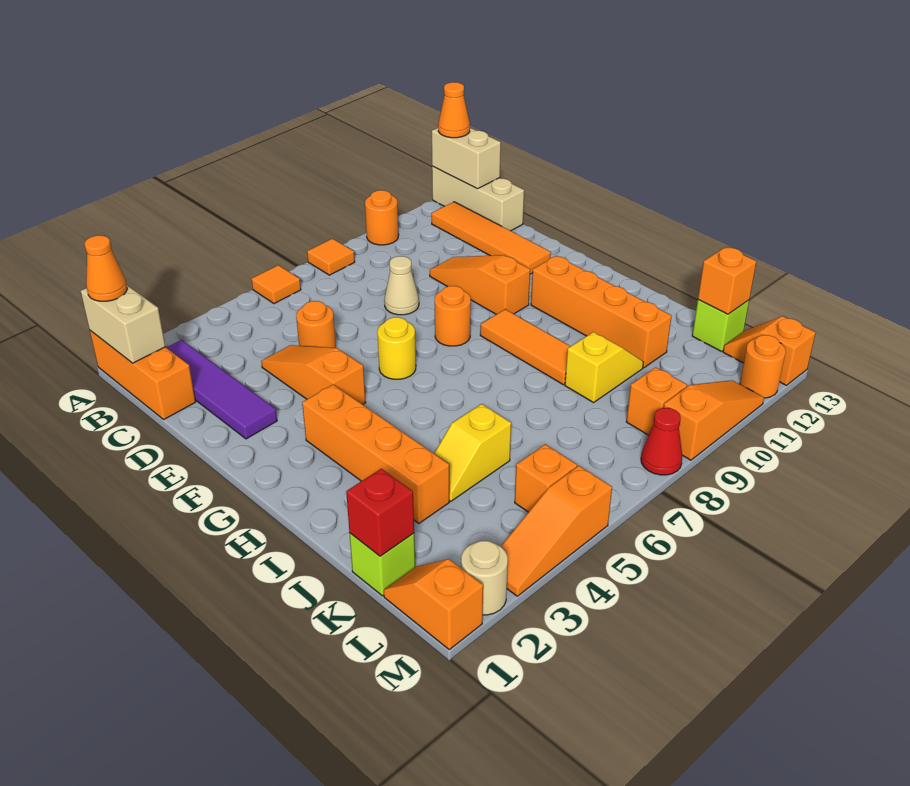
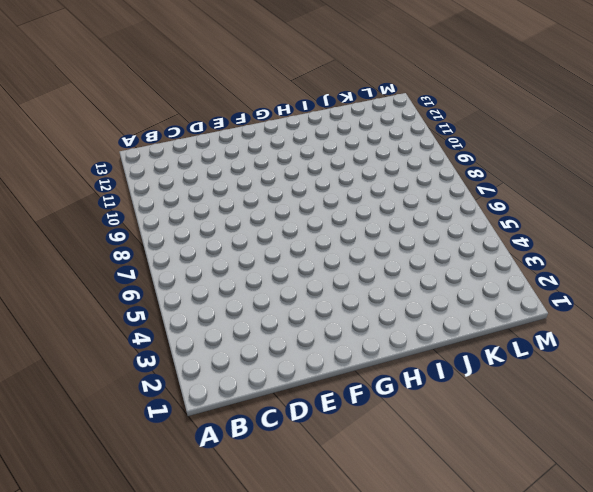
none -> orange brick A1:C1 level 1
none -> orange tile A6 level 1
none -> orange tile A8 level 1
none -> orange round brick A10 level 1

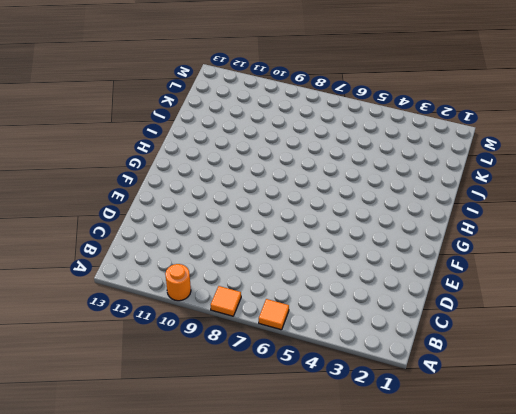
none -> orange brick A1:C1 level 1
none -> tan brick A13:C13 level 1
none -> purple tile B2:E2 level 1
none -> orange tile B12:E12 level 1

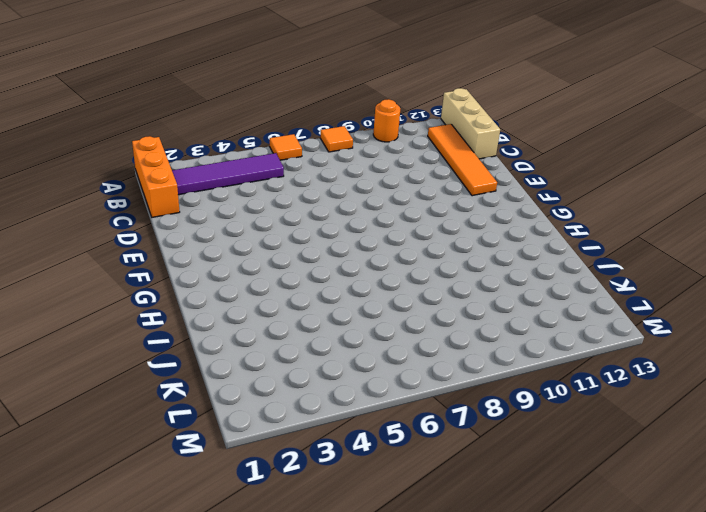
purple tile B2:B5 level 1 -> purple tile B2:E2 level 1
none -> orange slope D4:F4 level 1 top F
none -> orange round brick D5 level 1
none -> tan cone D8 level 1
none -> orange slope D10:F10 level 1 top F

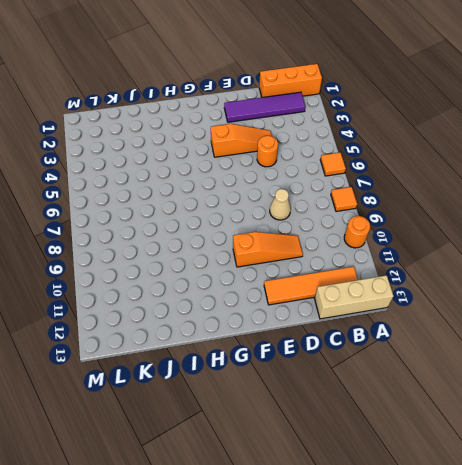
none -> yellow round brick F6 level 1
none -> orange round brick F8 level 1
none -> orange brick G3:J3 level 1
none -> orange tile G9:I9 level 1

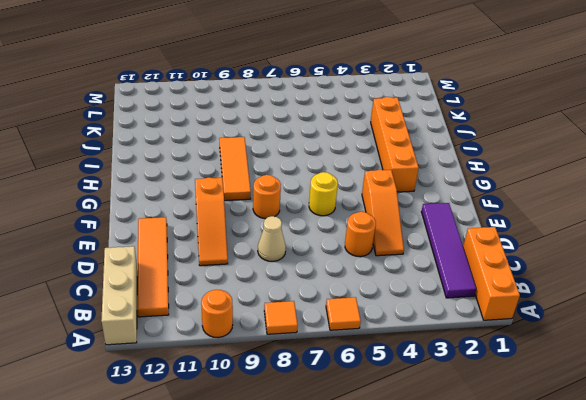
none -> orange brick G11:J11 level 1
none -> yellow slope J4:J5 level 1 top 5
none -> yellow slope J9:J10 level 1 top 9
none -> lime brick K1 level 1

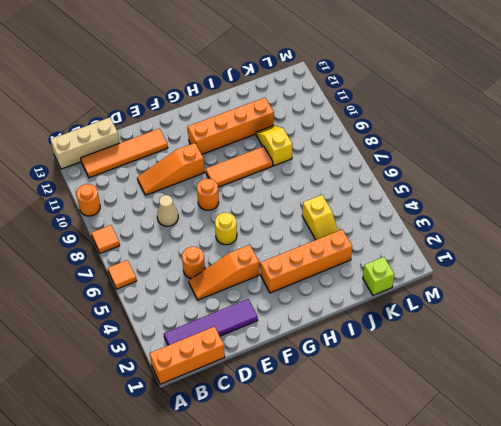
none -> lime brick K13 level 1
none -> orange slope L1:M1 level 1 top M
none -> orange brick L5 level 1
none -> orange brick L9 level 1

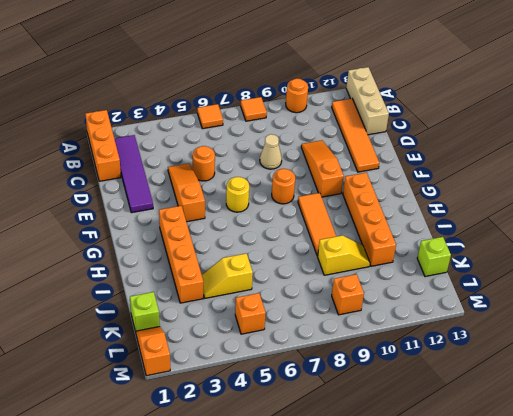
none -> orange slope L13:M13 level 1 top M
none -> tan round brick M2 level 1
none -> orange slope M3:M5 level 1 top 5
none -> red cone M8 level 1

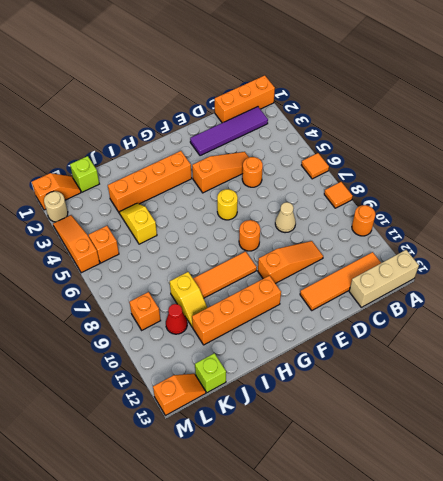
red cone K10 level 1 -> red cone M8 level 1
none -> orange slope M9:M11 level 1 top 9
none -> orange round brick M12 level 1
none -> tan brick A1:B1 level 2
none -> tan brick A13:B13 level 2

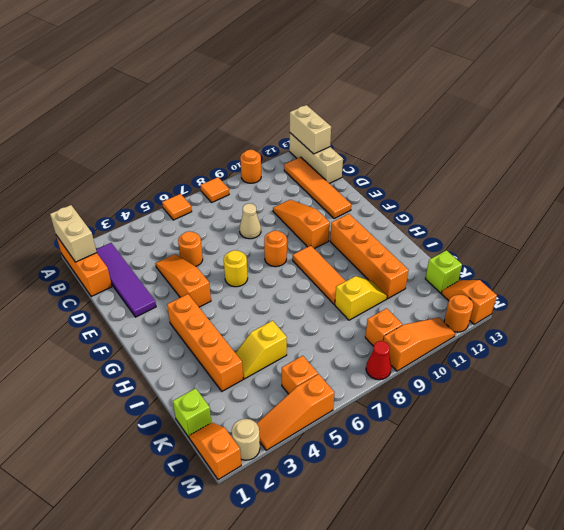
none -> red brick K1 level 2
none -> orange brick K13 level 2
none -> orange cone A1 level 3
none -> orange cone A13 level 3

